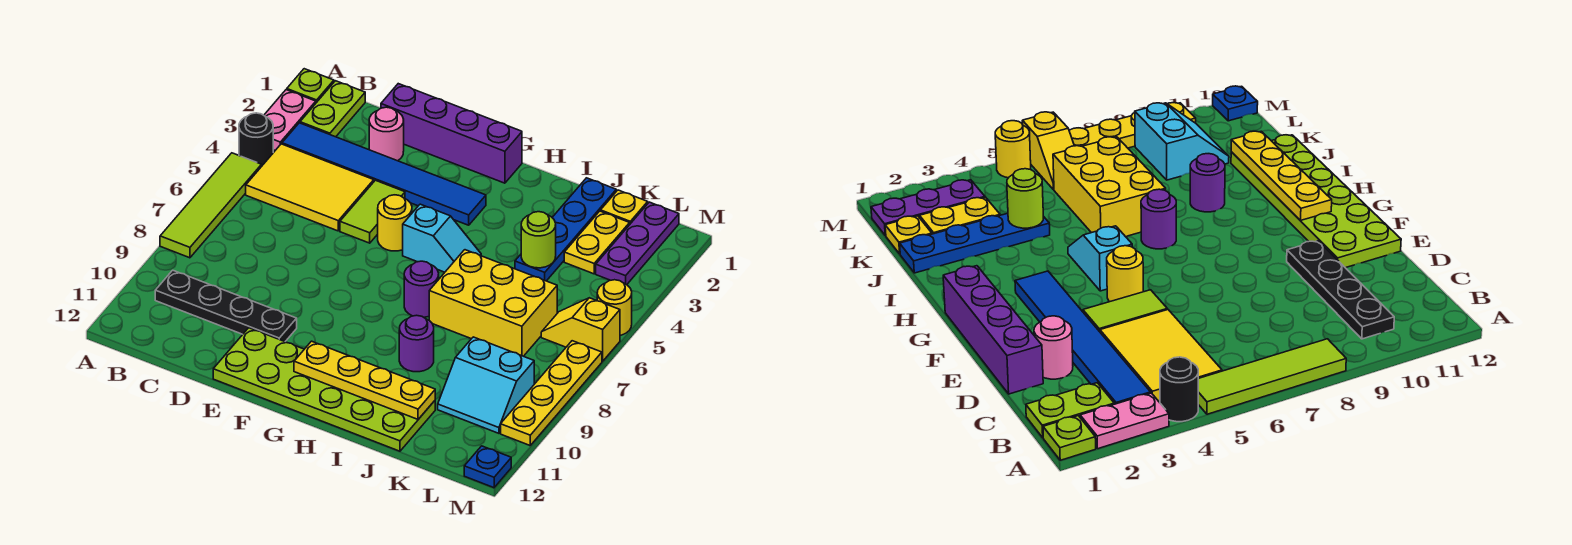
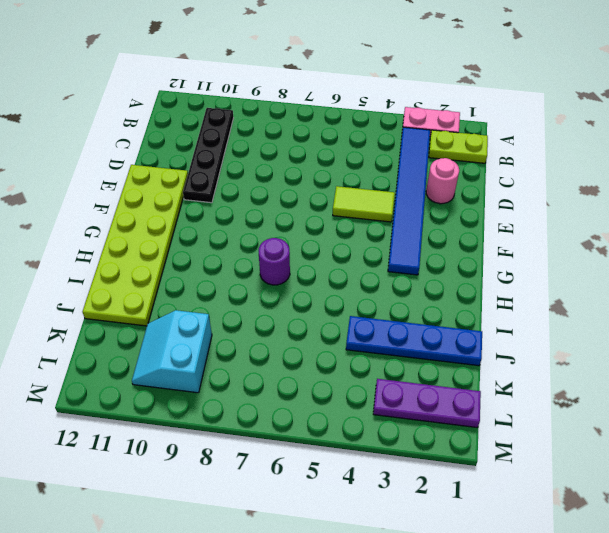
none -> lime plate A1 level 1
none -> black round brick A4 level 1
none -> lime tile A5:A8 level 1

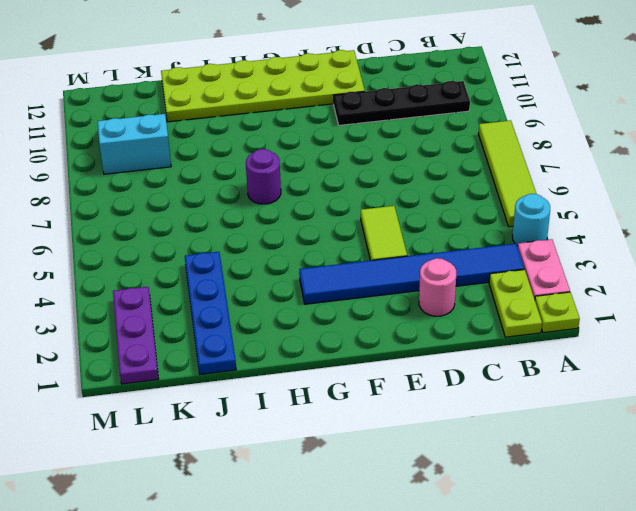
cyan round brick A4 level 1 -> black round brick A4 level 1
none -> yellow tile B4:D5 level 1
none -> purple brick D1:G1 level 1
none -> yellow round brick F5 level 1

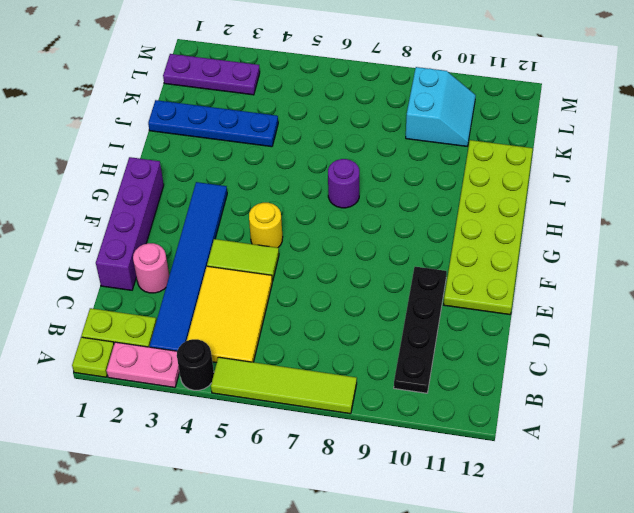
none -> cyan slope G5:H5 level 1 top G
none -> yellow brick I6:K7 level 1
none -> purple round brick I9 level 1

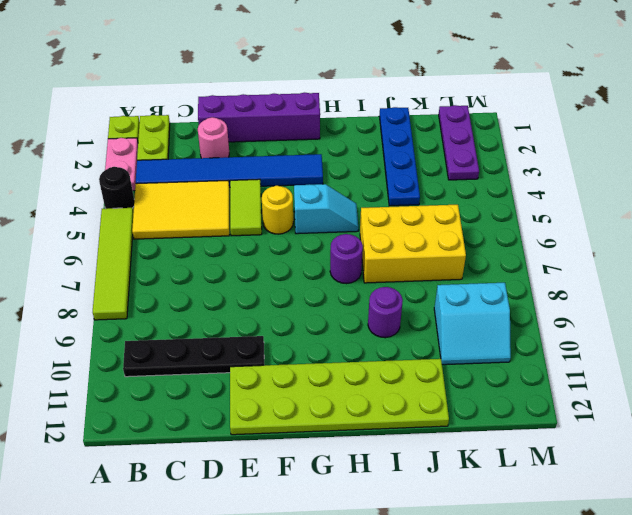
none -> yellow plate K1 level 1
none -> yellow plate K2:K3 level 1
none -> yellow slope L6:M6 level 1 top M

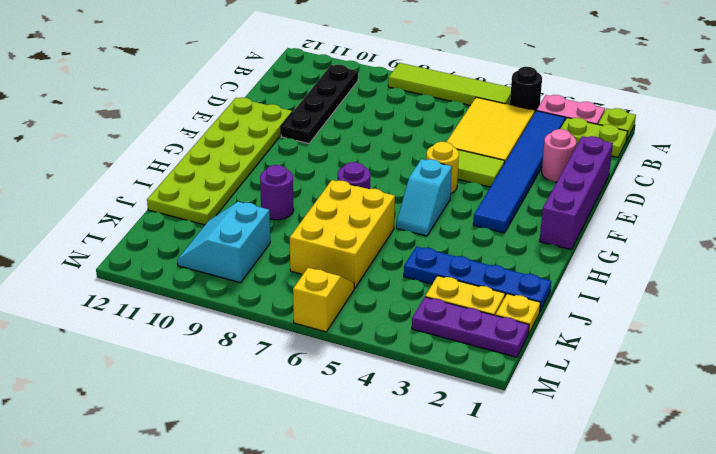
none -> yellow round brick M5 level 1
none -> yellow plate M7:M10 level 1
none -> blue plate M12 level 1

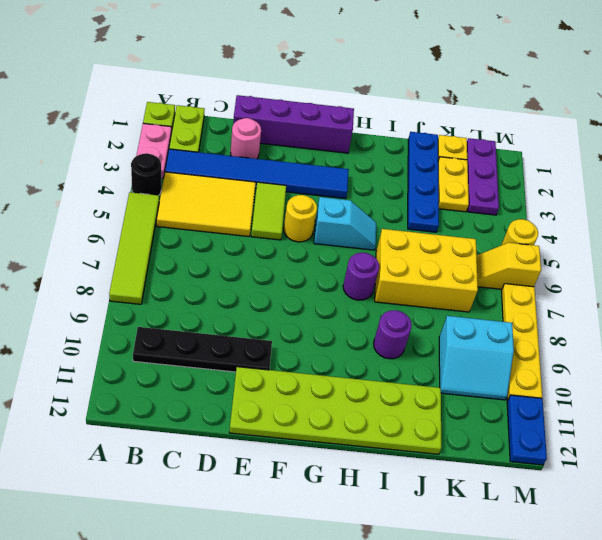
blue plate M11:M12 level 1 -> blue plate M12 level 1
none -> yellow plate G11:J11 level 2
none -> lime round brick J4 level 2

